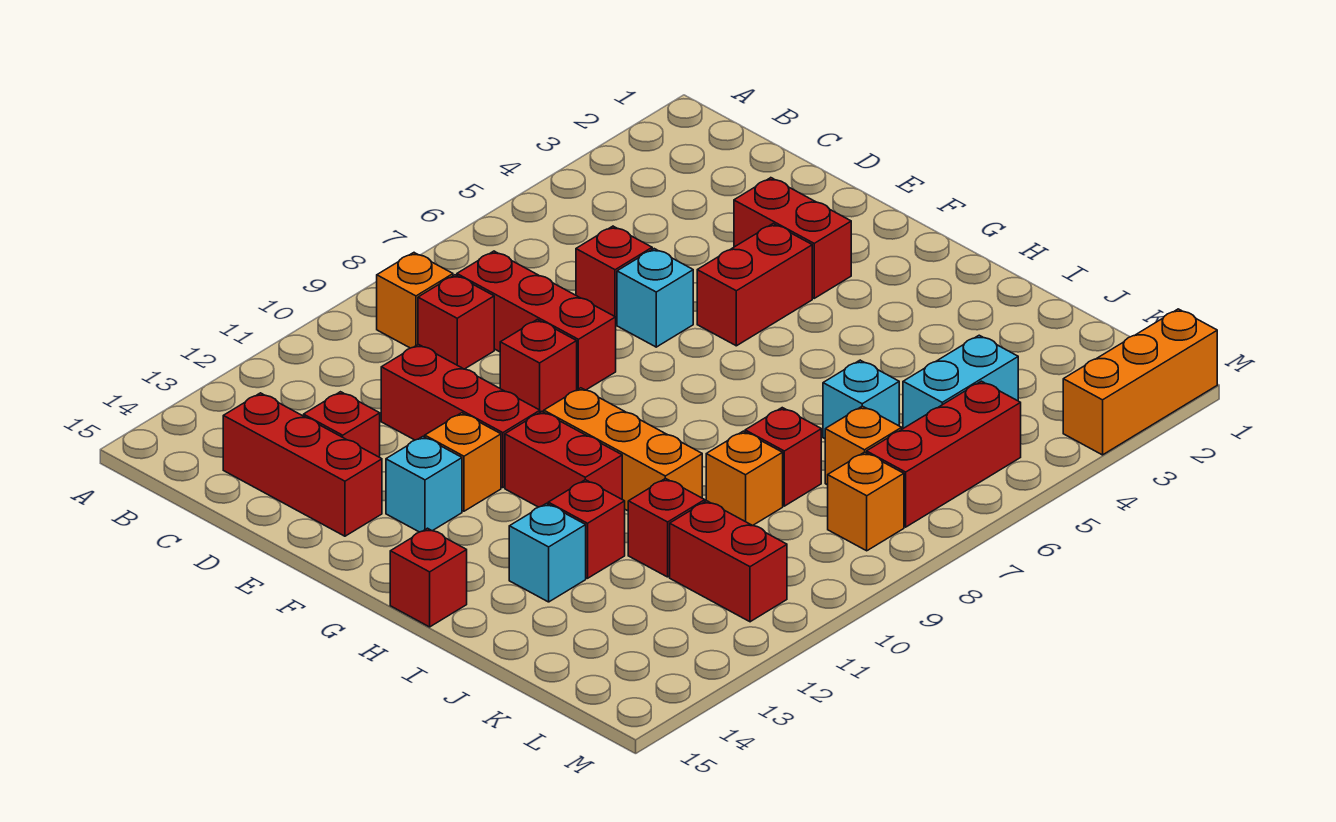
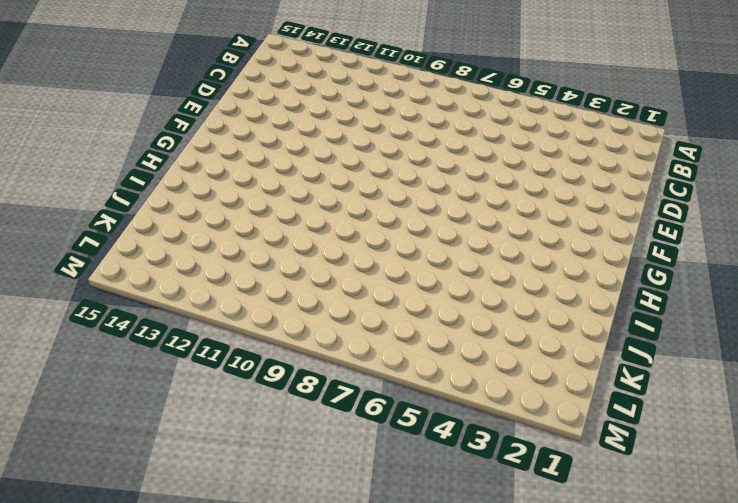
none -> orange brick B9 level 1
none -> red brick C8:E8 level 1
none -> red brick C9 level 1

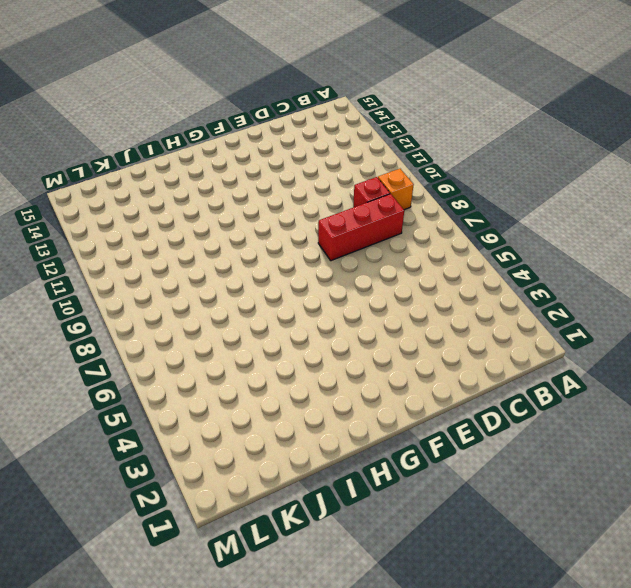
none -> red brick C14:E14 level 1
none -> red brick D6 level 1
none -> red brick D11:F11 level 1

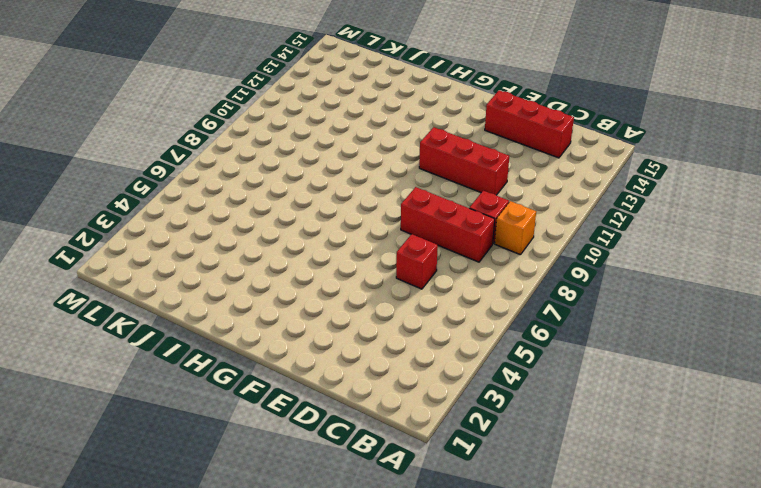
none -> red brick D13 level 1
none -> red brick E3:F3 level 1
none -> cyan brick E6 level 1

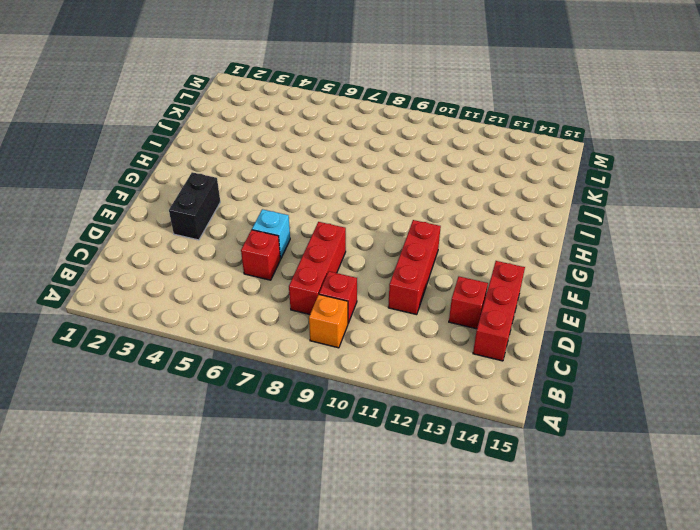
black brick E3:F3 level 1 -> red brick E3:F3 level 1
none -> red brick E9 level 1
none -> red brick F4:F5 level 1
none -> orange brick F12 level 1

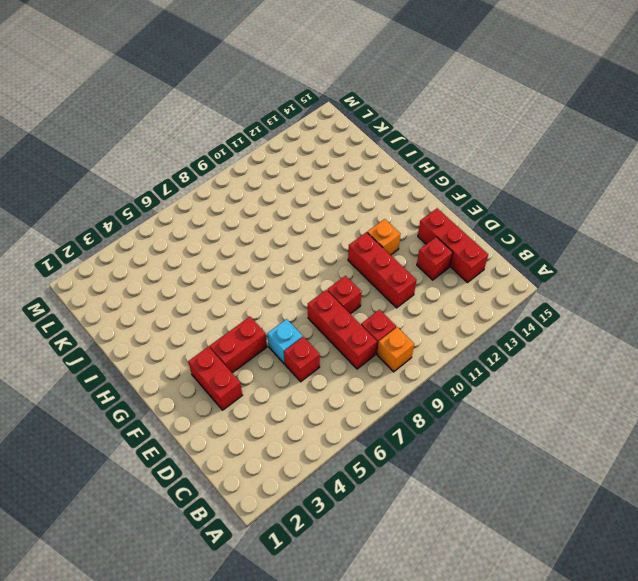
none -> cyan brick F13 level 1
none -> orange brick G10:I10 level 1
none -> red brick G11:H11 level 1

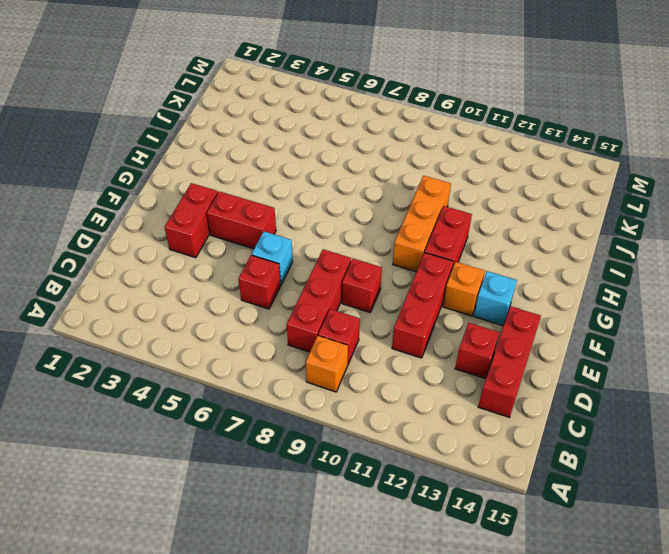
none -> red brick H15 level 1
none -> red brick I12 level 1
none -> cyan brick I13 level 1

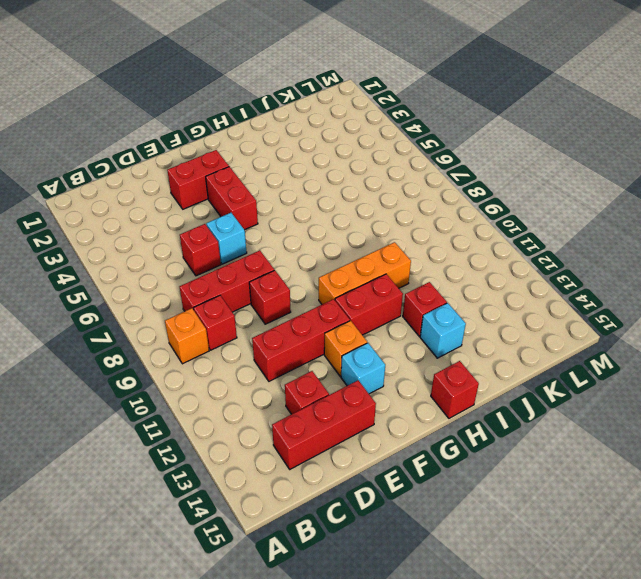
none -> cyan brick J6 level 1
none -> red brick J8 level 1
none -> orange brick J9 level 1

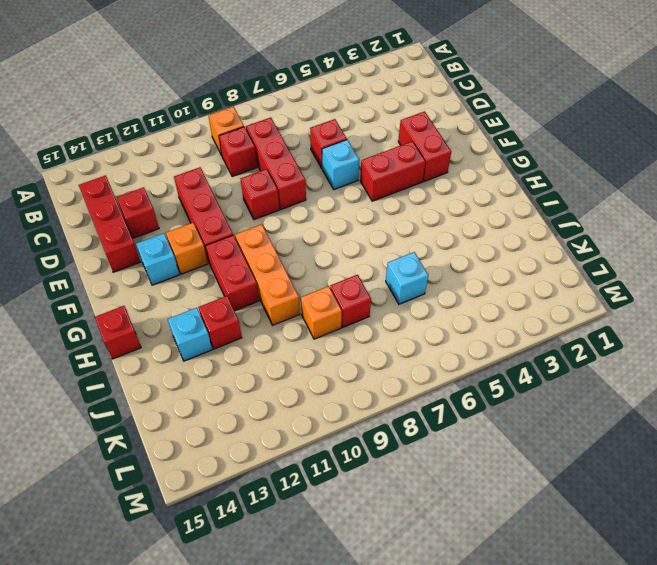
none -> red brick J11 level 1
none -> cyan brick K4:K5 level 1
none -> orange brick K7 level 1

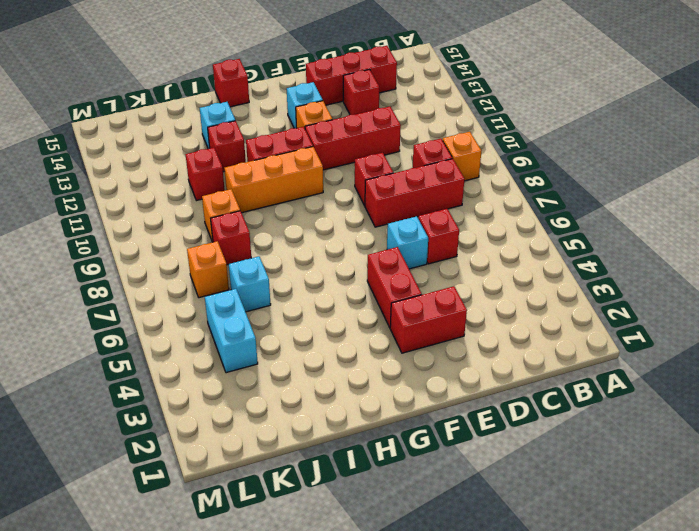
none -> red brick K11:L11 level 1
none -> red brick L5:L7 level 1
none -> orange brick L8 level 1

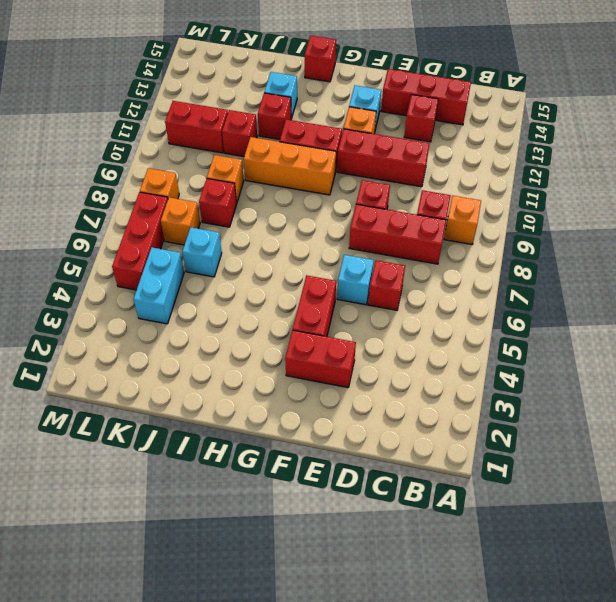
none -> orange brick M1:M3 level 1

